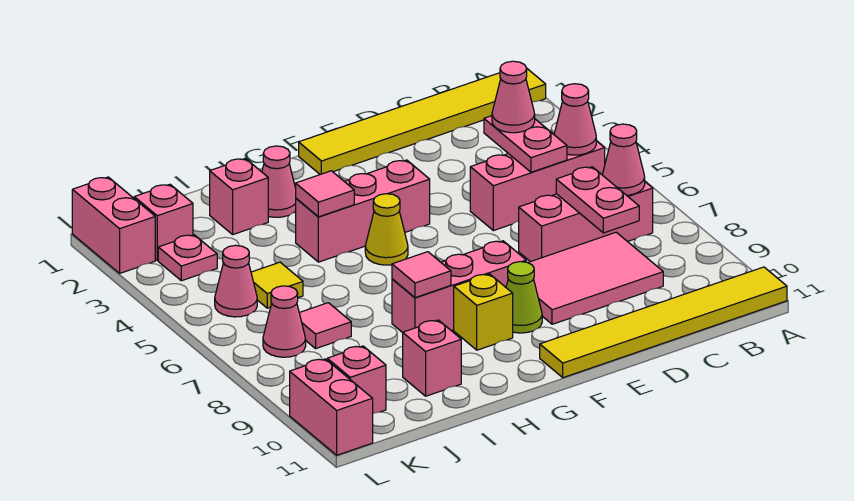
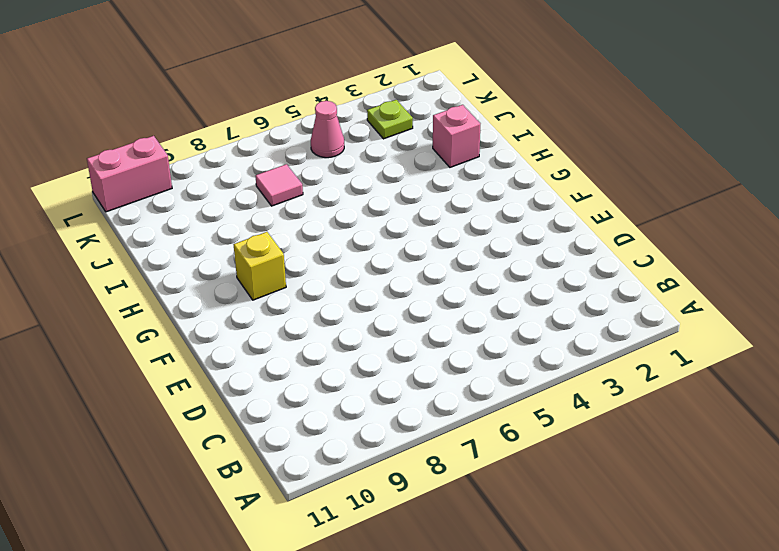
lime plate K3 level 1 -> pink plate K3 level 1
none -> yellow tile A1:F1 level 1
none -> yellow tile A11:F11 level 1
none -> pink brick B5:D5 level 1

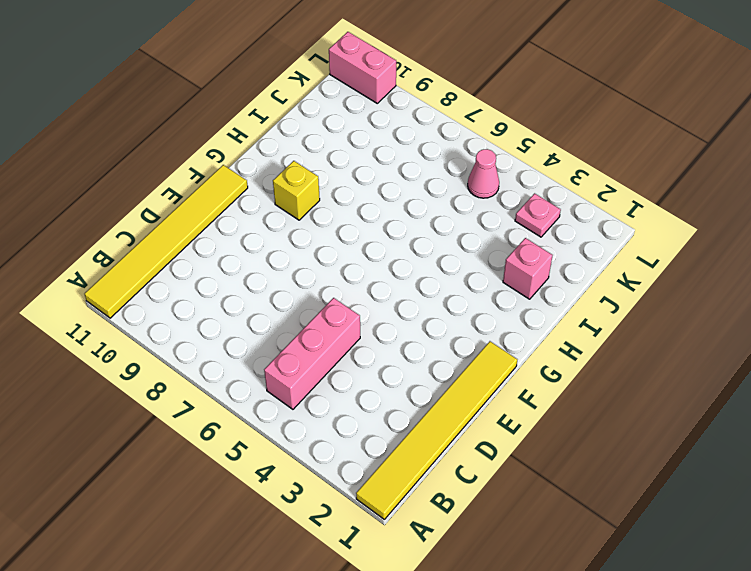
none -> pink brick B7:D7 level 1
none -> pink tile C8:E9 level 1
none -> pink brick F4:H4 level 1

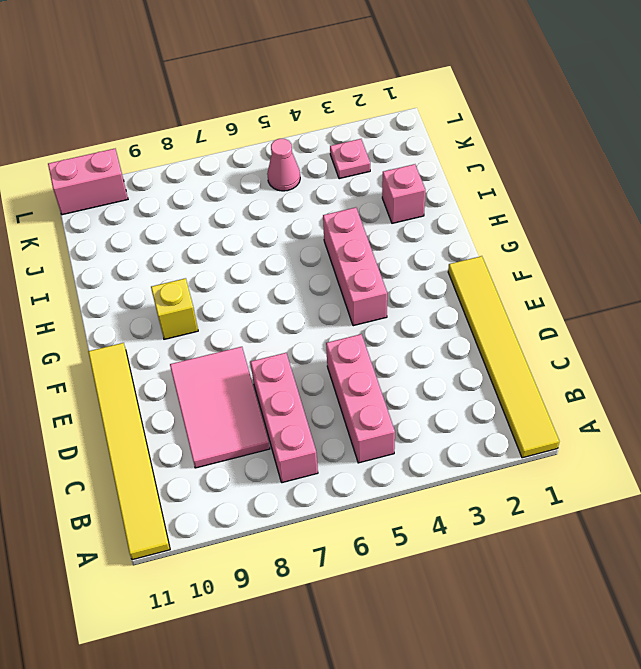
none -> pink brick F8:H8 level 1
none -> lime cone F9 level 1
none -> yellow cone G5 level 1

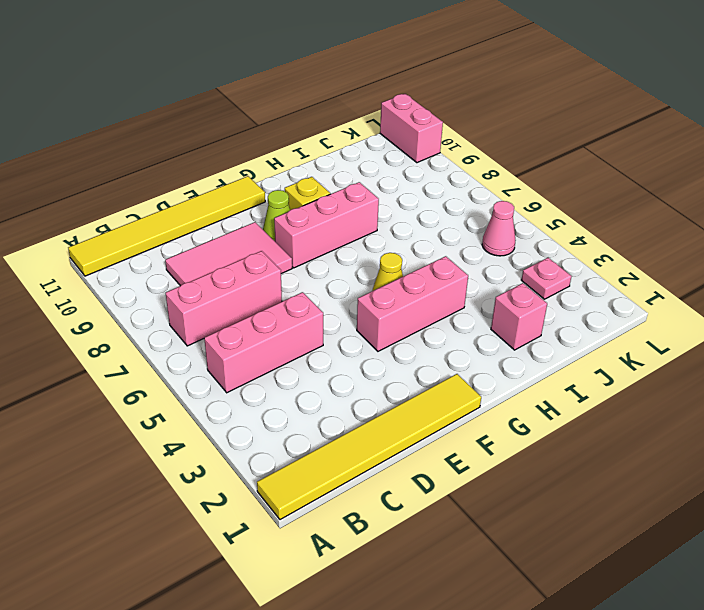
none -> pink cone H2 level 1
none -> pink brick I10 level 1
none -> yellow tile J5 level 1

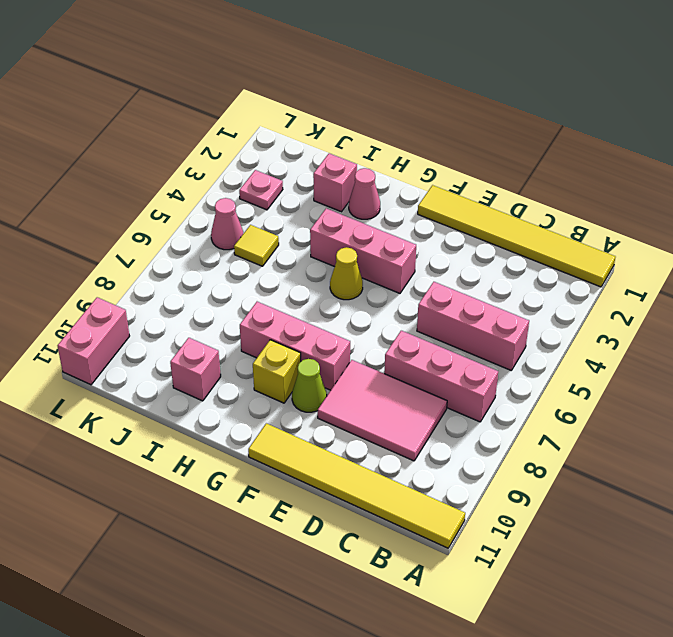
none -> pink tile J7 level 1
none -> pink brick K2 level 1
none -> pink cone K7 level 1

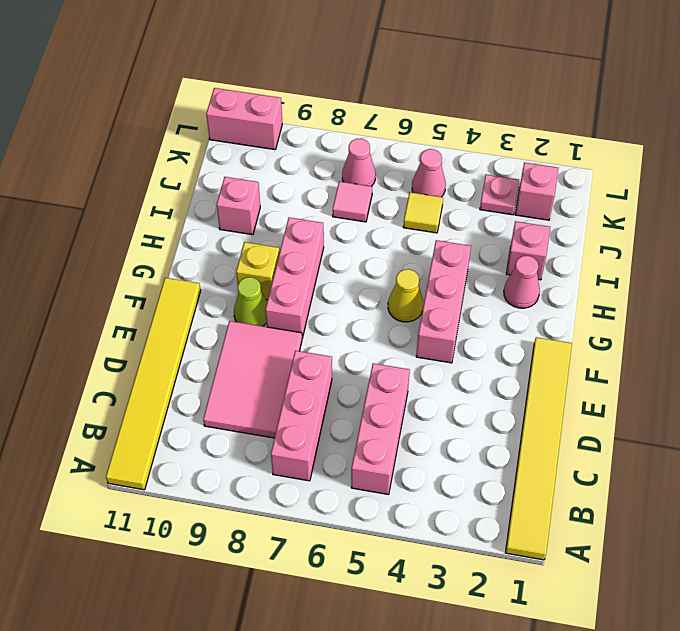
none -> pink brick K10 level 1
none -> pink brick L1:L2 level 1
none -> pink cone B5 level 2

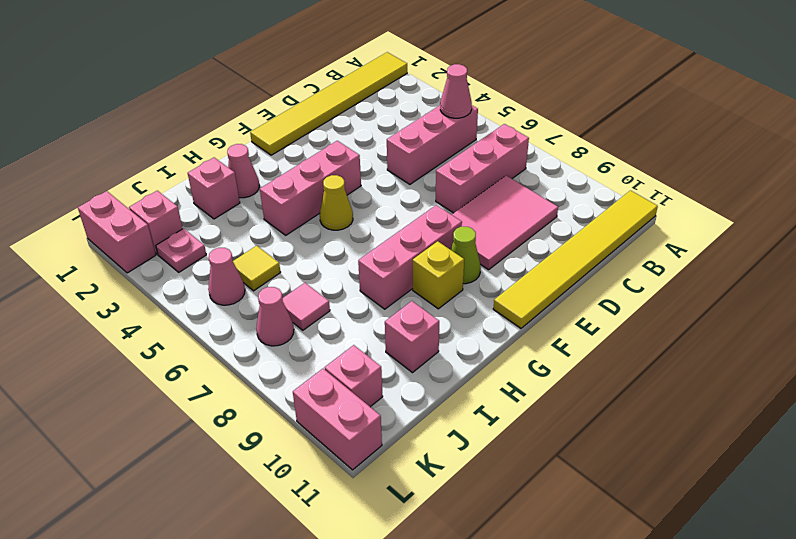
none -> pink cone B7 level 2
none -> pink plate C4:C5 level 2
none -> pink plate C7:C8 level 2

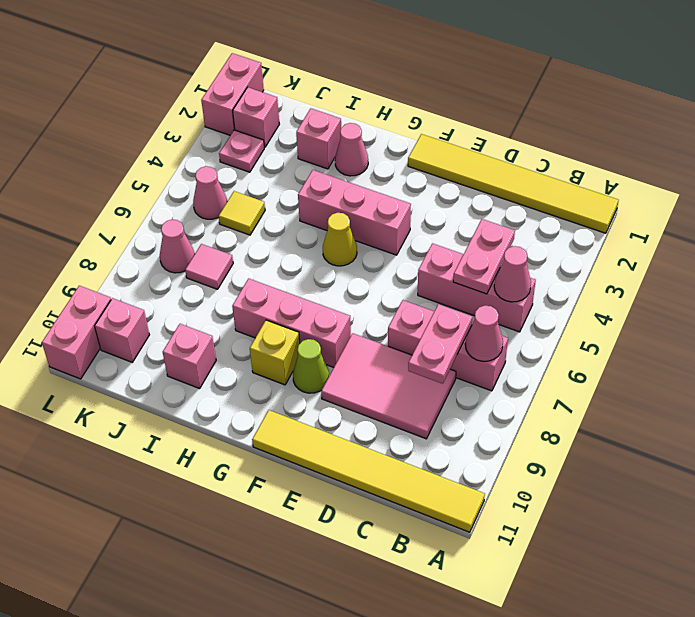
none -> pink tile H4 level 2
none -> pink tile H8 level 2
none -> pink cone C4 level 3

